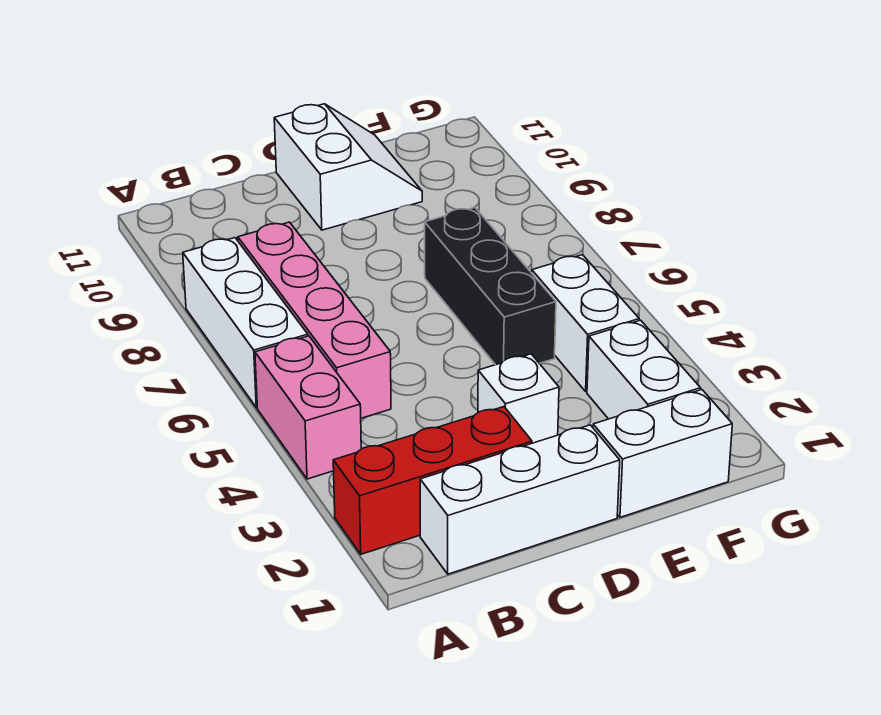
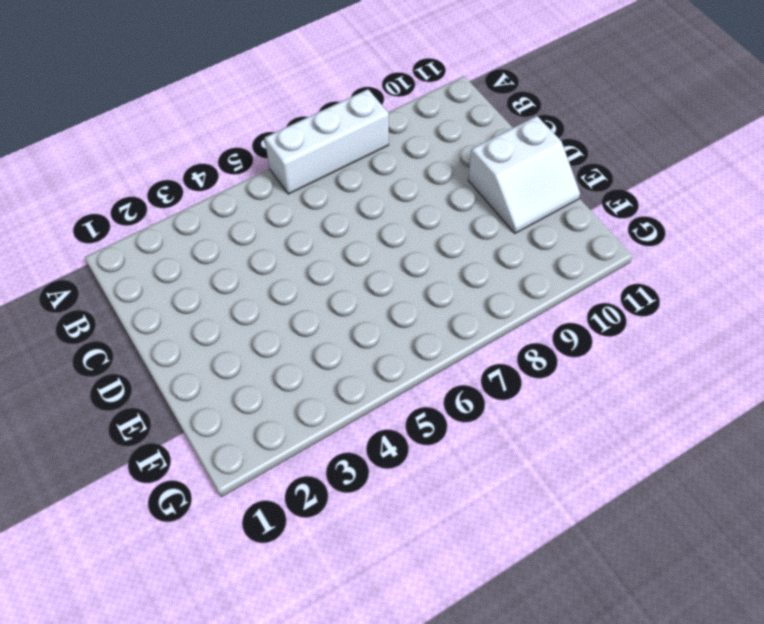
none -> red brick A2:C2 level 1
none -> pink brick A4:A5 level 1

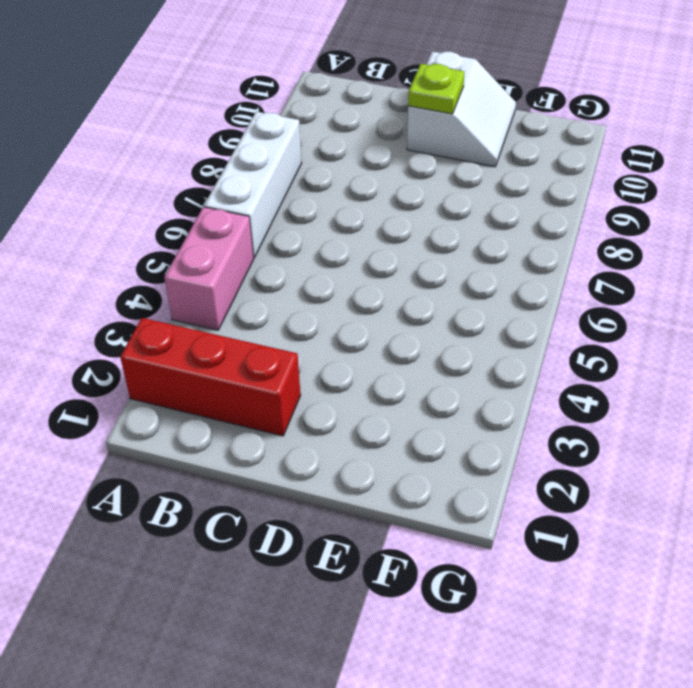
lime plate D10 level 2 -> none
none -> white brick B1:D1 level 1
none -> pink brick B5:B8 level 1

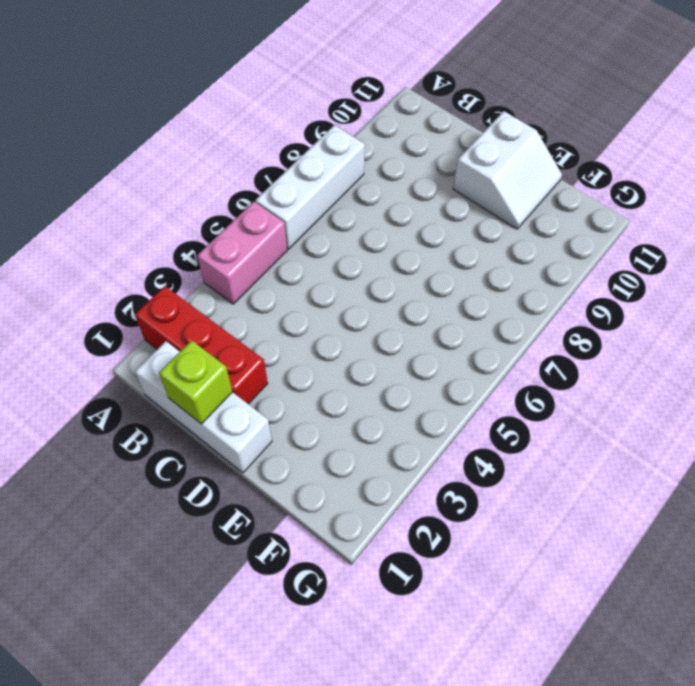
lime brick C1 level 2 -> none
none -> pink brick B5:B8 level 1
none -> white brick D3 level 1

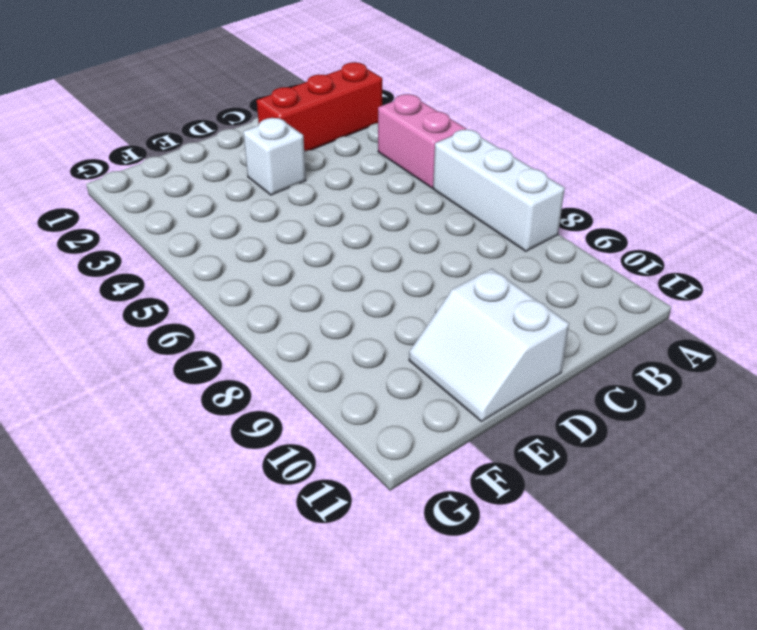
none -> white brick B1:D1 level 1
none -> pink brick B5:B8 level 1

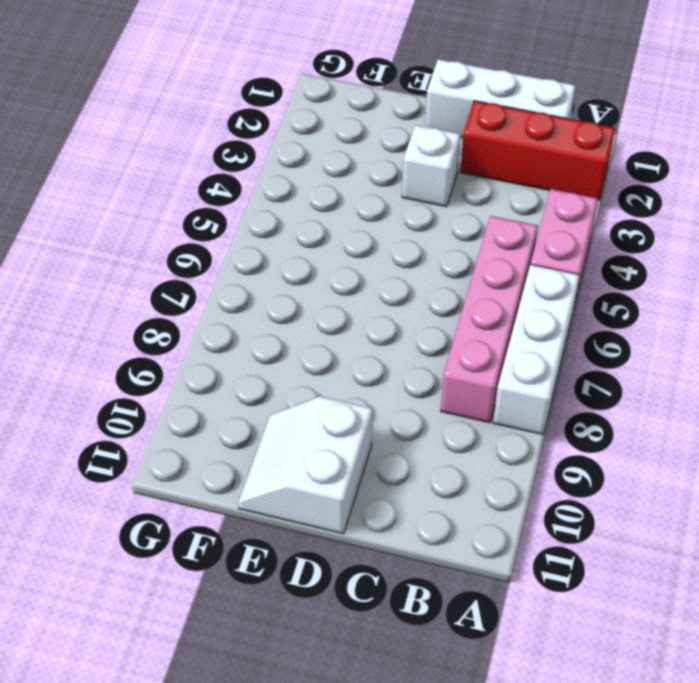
none -> white brick E1:F1 level 1
none -> black brick E5:E7 level 1

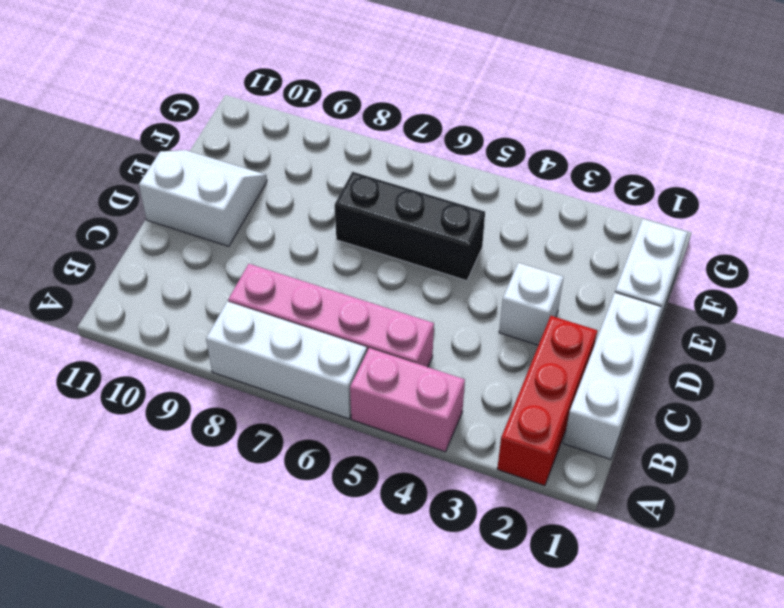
none -> white brick F2:F3 level 1
none -> white brick F4:F5 level 1

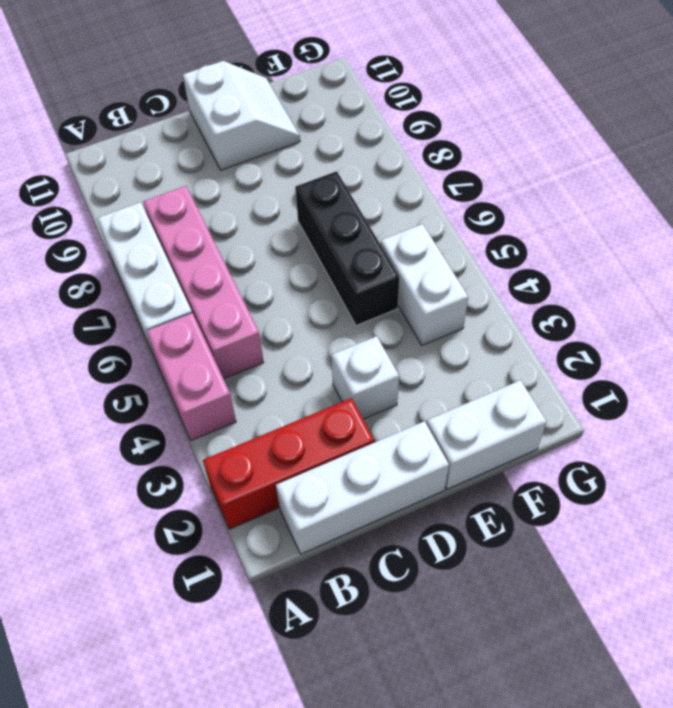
none -> white brick F2:F3 level 1

